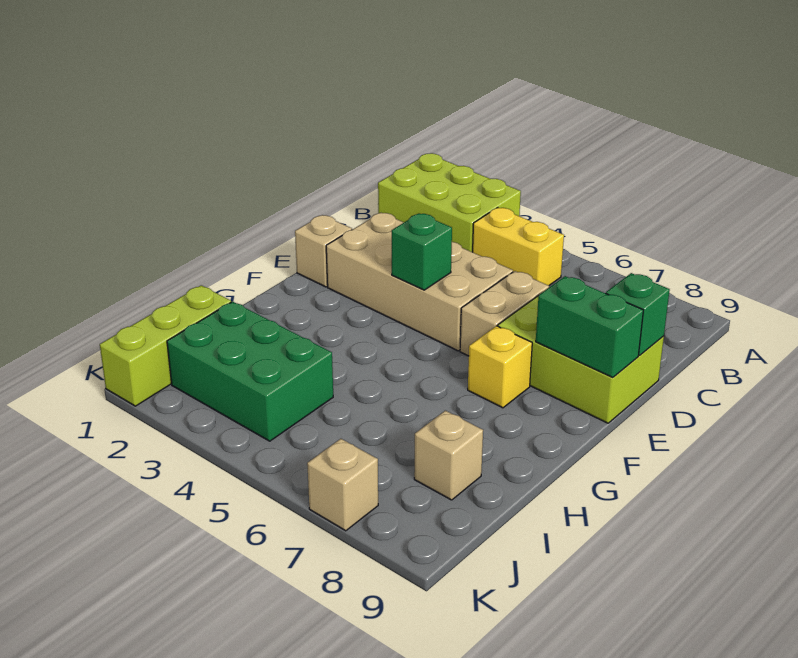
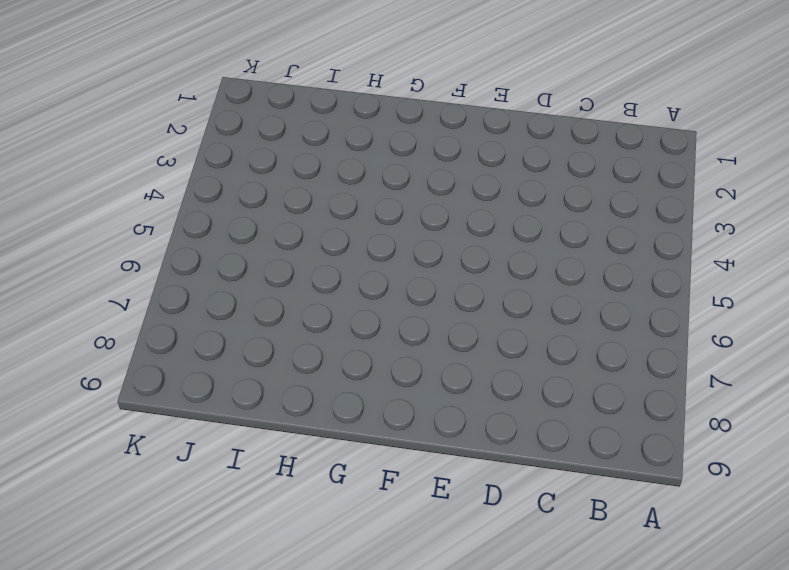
none -> lime brick A1:B3 level 1
none -> yellow brick B4:B5 level 1
none -> tan brick D2:E5 level 1

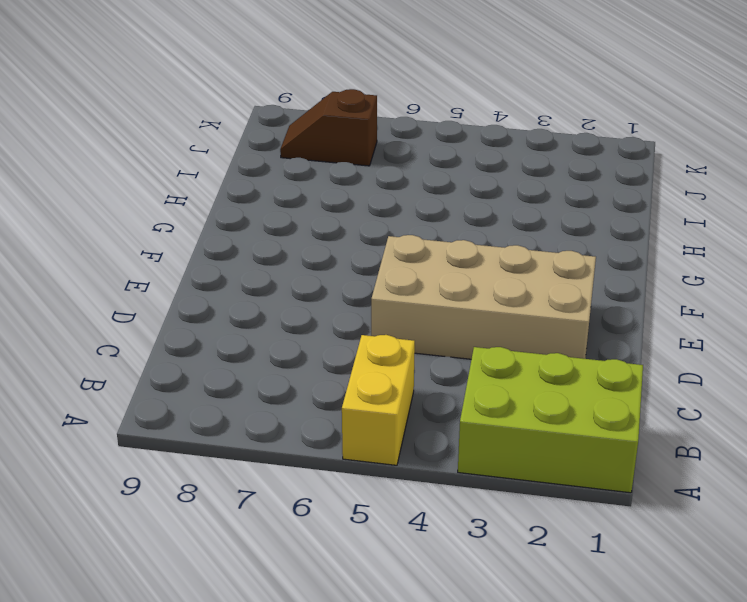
yellow brick A5:B5 level 1 -> yellow brick B4:B5 level 1
brown slope J7:J8 level 1 top 7 -> none
none -> tan brick D6:E6 level 1
none -> lime brick D7:E9 level 1
none -> tan brick E1 level 1

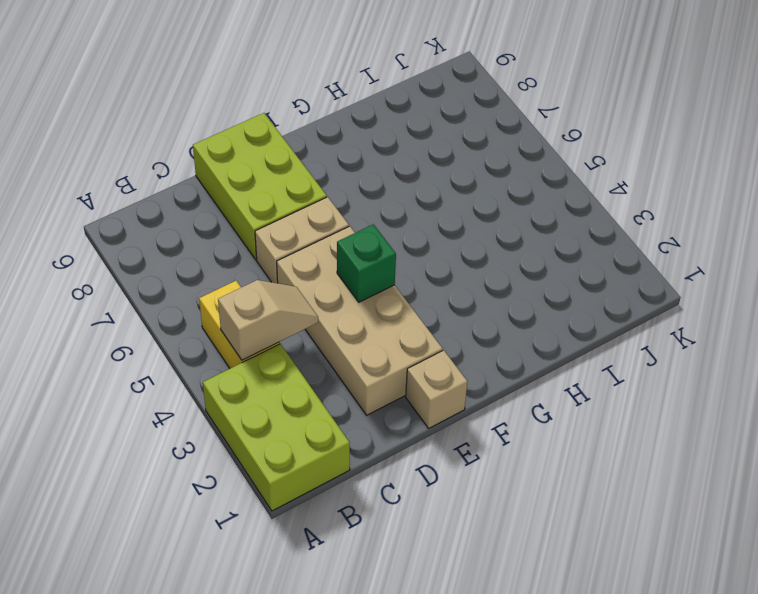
tan slope B4:C4 level 2 top B -> none
none -> yellow brick F7 level 1
none -> lime brick I1:K1 level 1
none -> green brick I2:J4 level 1

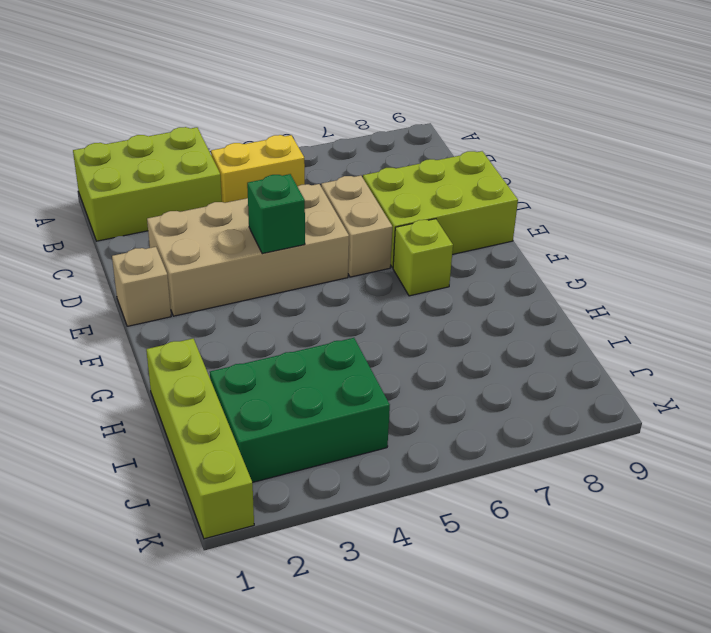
lime brick F7 level 1 -> yellow brick F7 level 1
lime brick H1:K1 level 1 -> lime brick I1:K1 level 1
none -> tan brick I8 level 1
none -> tan brick K7 level 1
none -> green brick D9 level 2

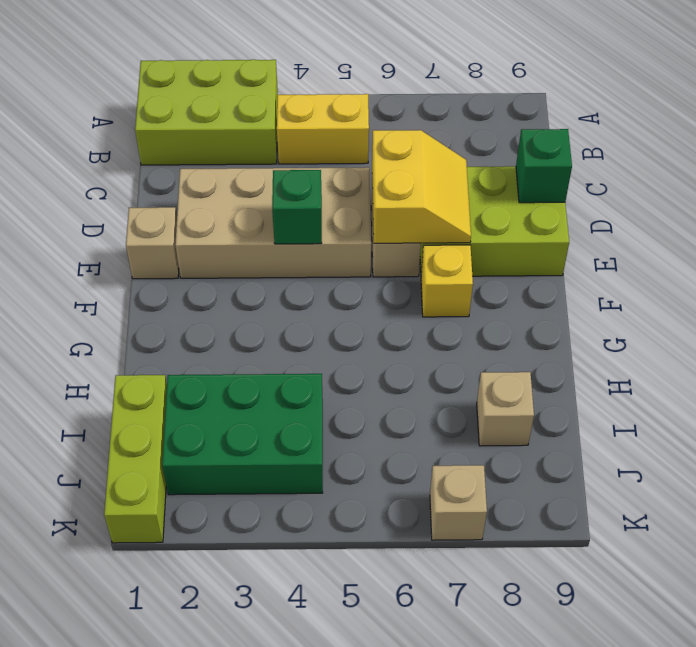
yellow slope D6:E7 level 2 top 6 -> none
none -> green brick E8:E9 level 2

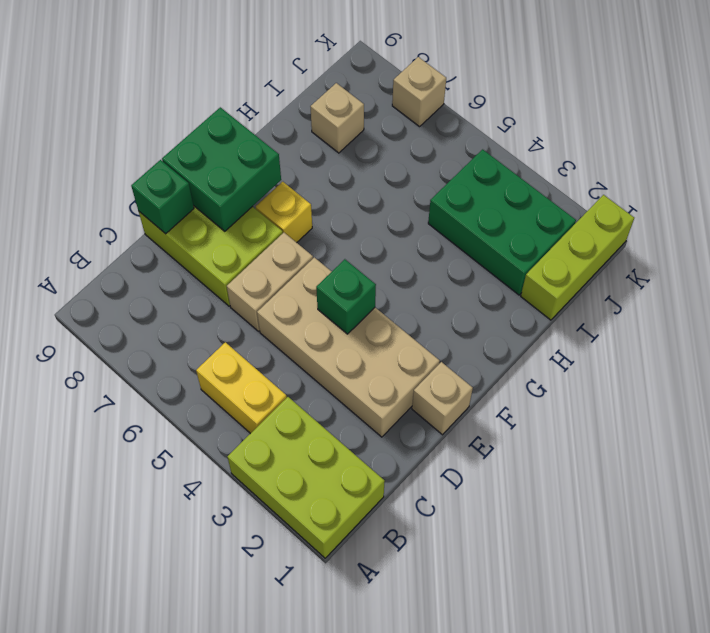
green brick E8:F9 level 2 -> green brick E8:E9 level 2

